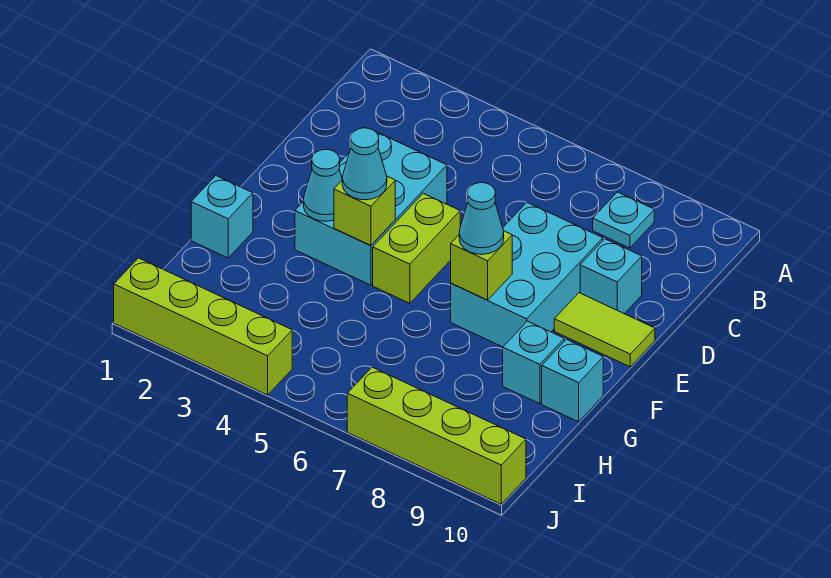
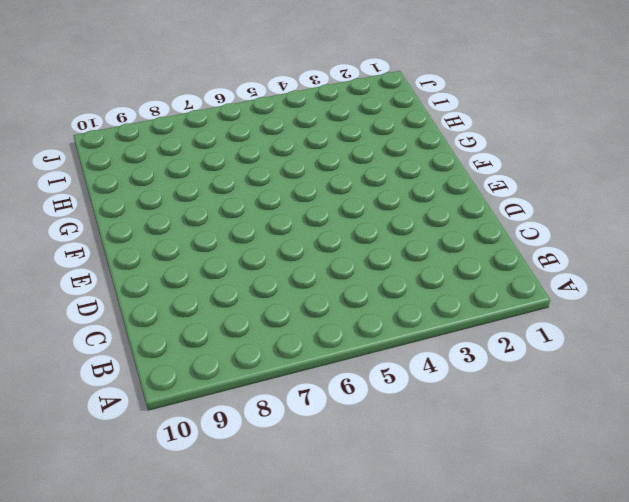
none -> cyan plate B8 level 1
none -> cyan brick D3:F4 level 1
none -> cyan brick D7:F8 level 1

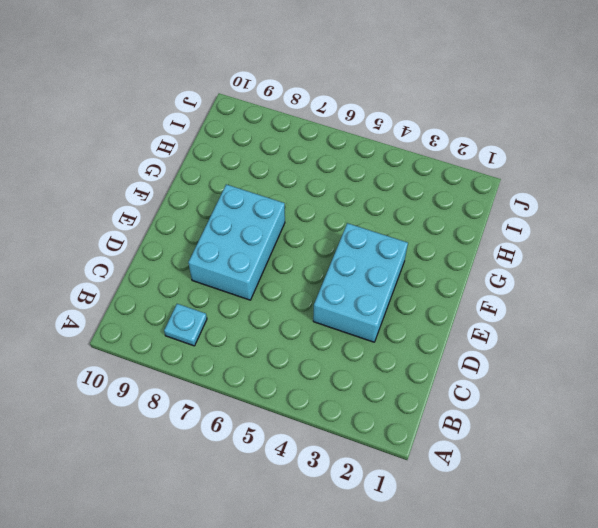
none -> cyan brick D9 level 1
none -> lime brick E5:F5 level 1
none -> lime tile E9:E10 level 1

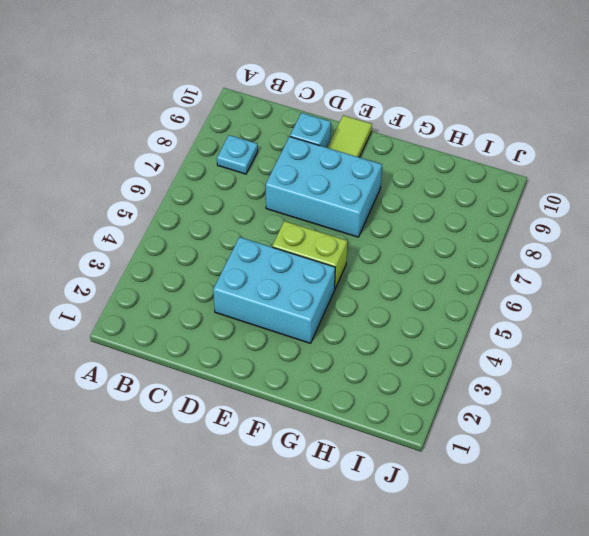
none -> cyan brick G1 level 1
none -> cyan brick G9 level 1
none -> cyan brick G10 level 1

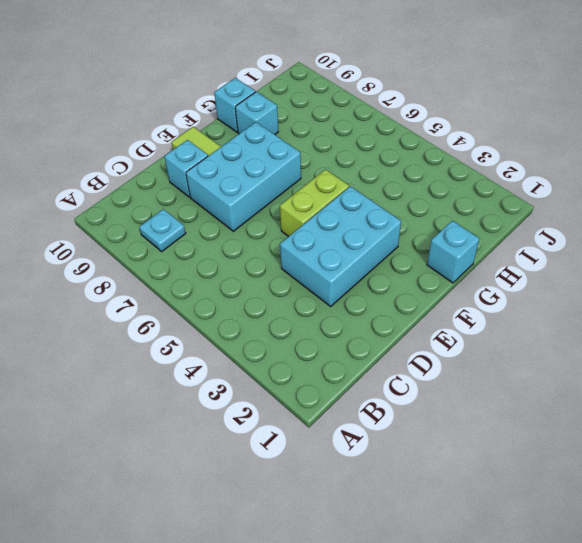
none -> lime brick J1:J4 level 1
none -> lime brick J7:J10 level 1
none -> cyan cone F3 level 2

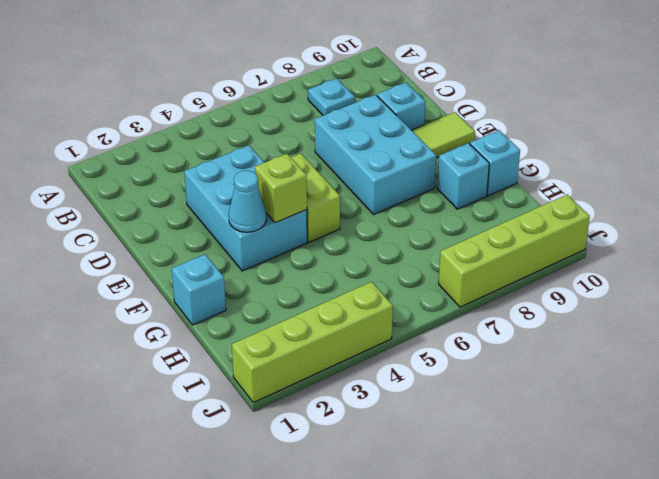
none -> lime brick F7 level 2
none -> cyan cone F4 level 3
none -> cyan cone F7 level 3

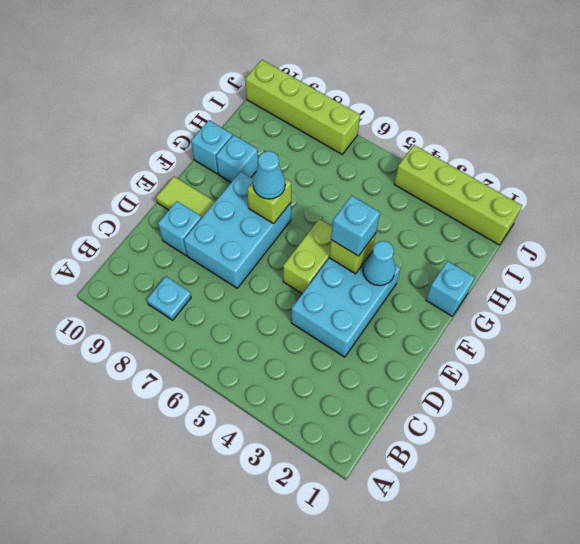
cyan brick F4 level 3 -> cyan cone F4 level 3

